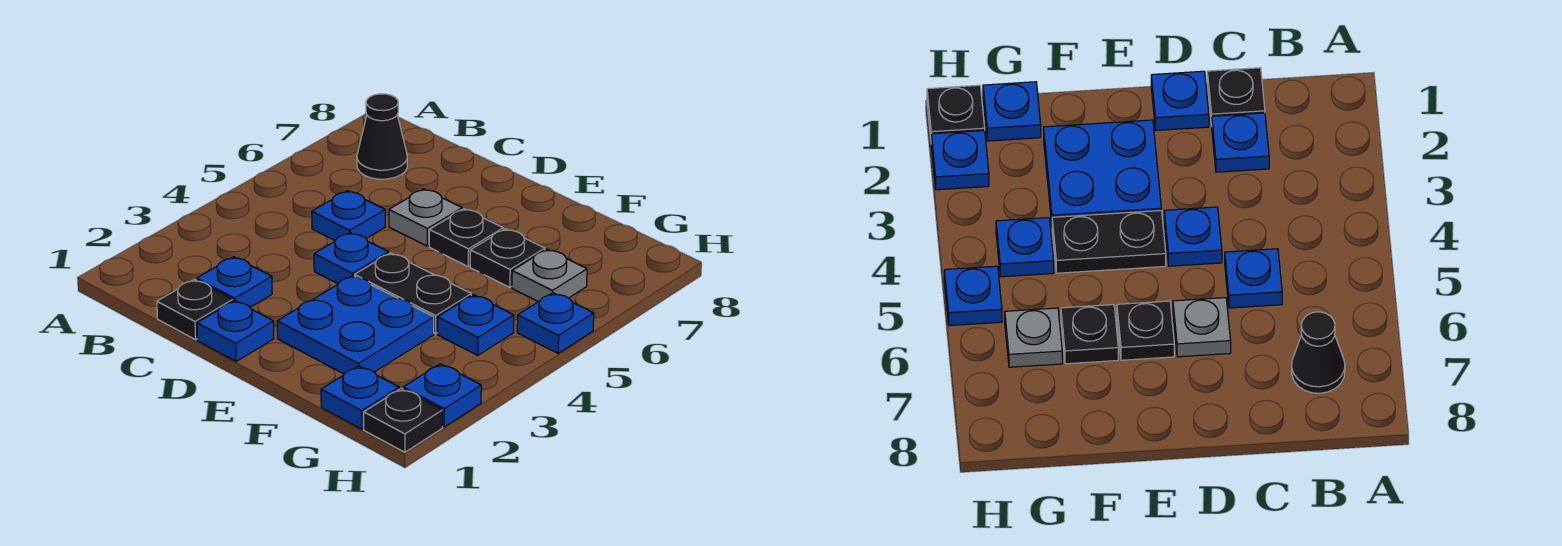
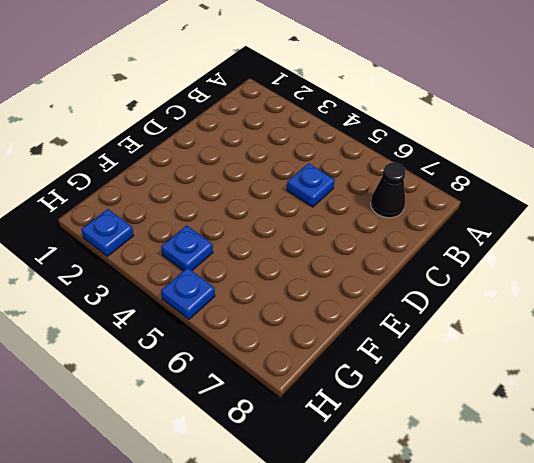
none -> black plate C1 level 1
none -> blue plate C2 level 1
none -> blue plate D1 level 1

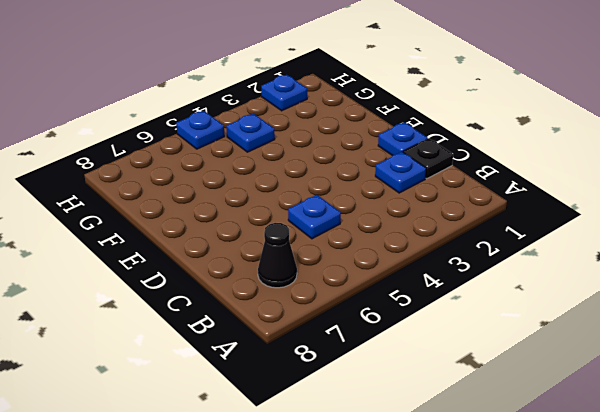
none -> blue plate D4 level 1
none -> grey plate D6 level 1
none -> blue plate E2:F3 level 1

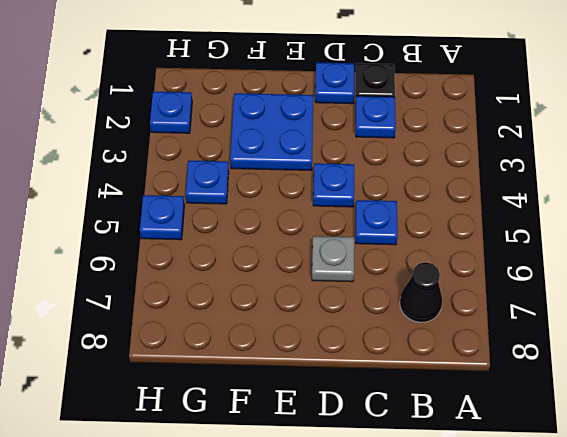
none -> black plate E4:F4 level 1
none -> black plate E6 level 1
none -> black plate F6 level 1

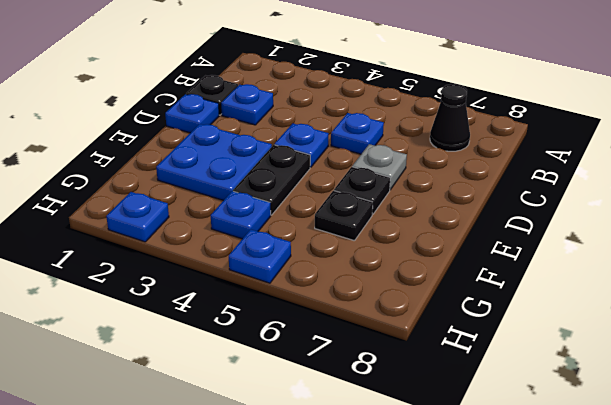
none -> blue plate G1 level 1
none -> grey plate G6 level 1
none -> black plate H1 level 1

